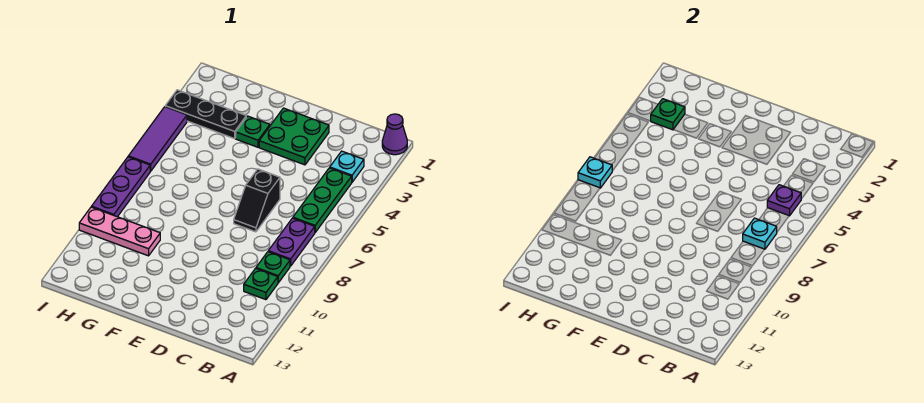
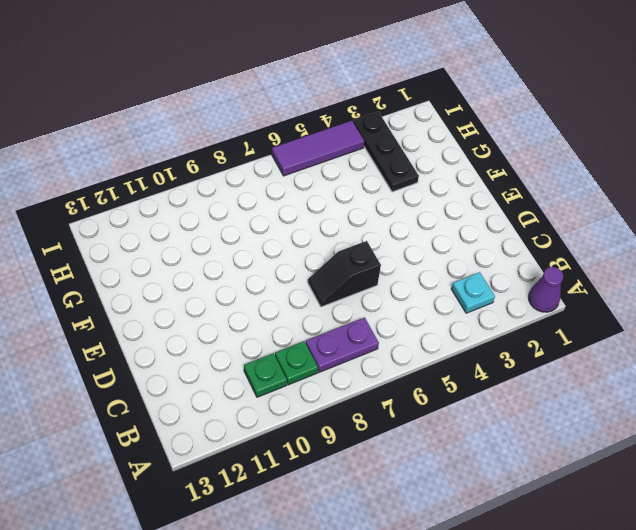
none -> green plate B4:B6 level 1
none -> green plate D2:E3 level 1
none -> green plate F3 level 1

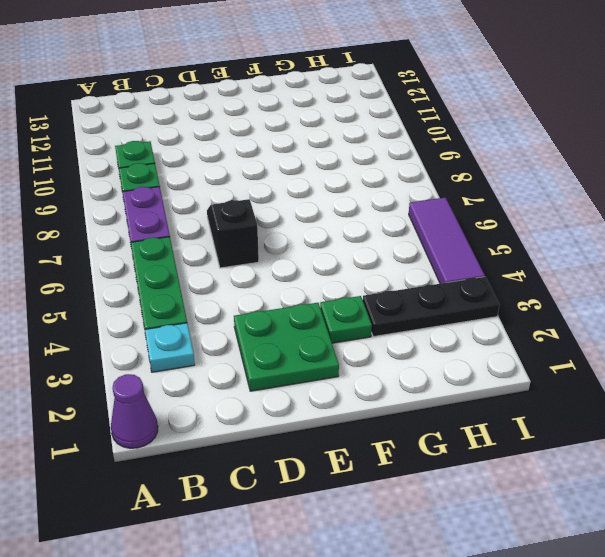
none -> pink plate G10:I10 level 1
none -> purple plate I7:I9 level 1
none -> purple plate B5 level 2

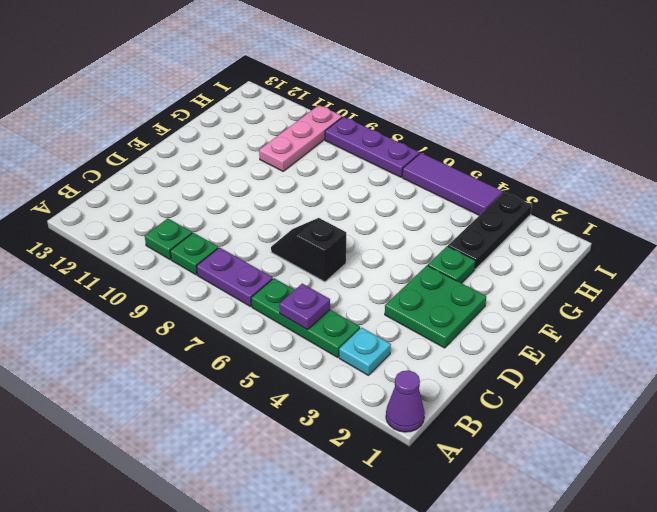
none -> cyan plate B7 level 2
none -> green plate H3 level 2
none -> cyan plate I7 level 2

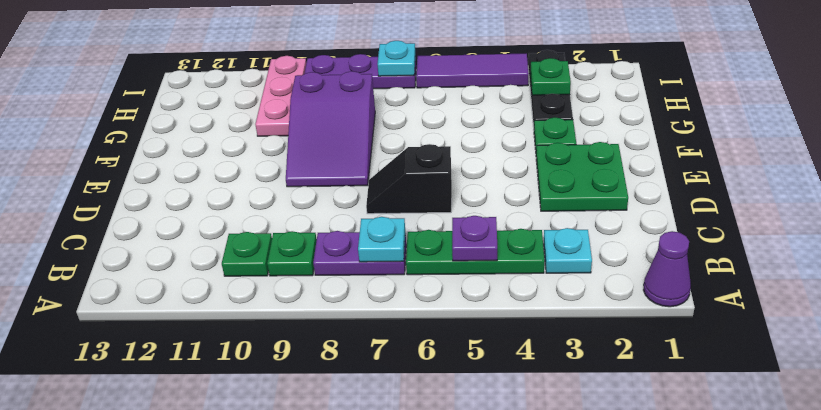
purple slope E8:G9 level 1 top G -> none

